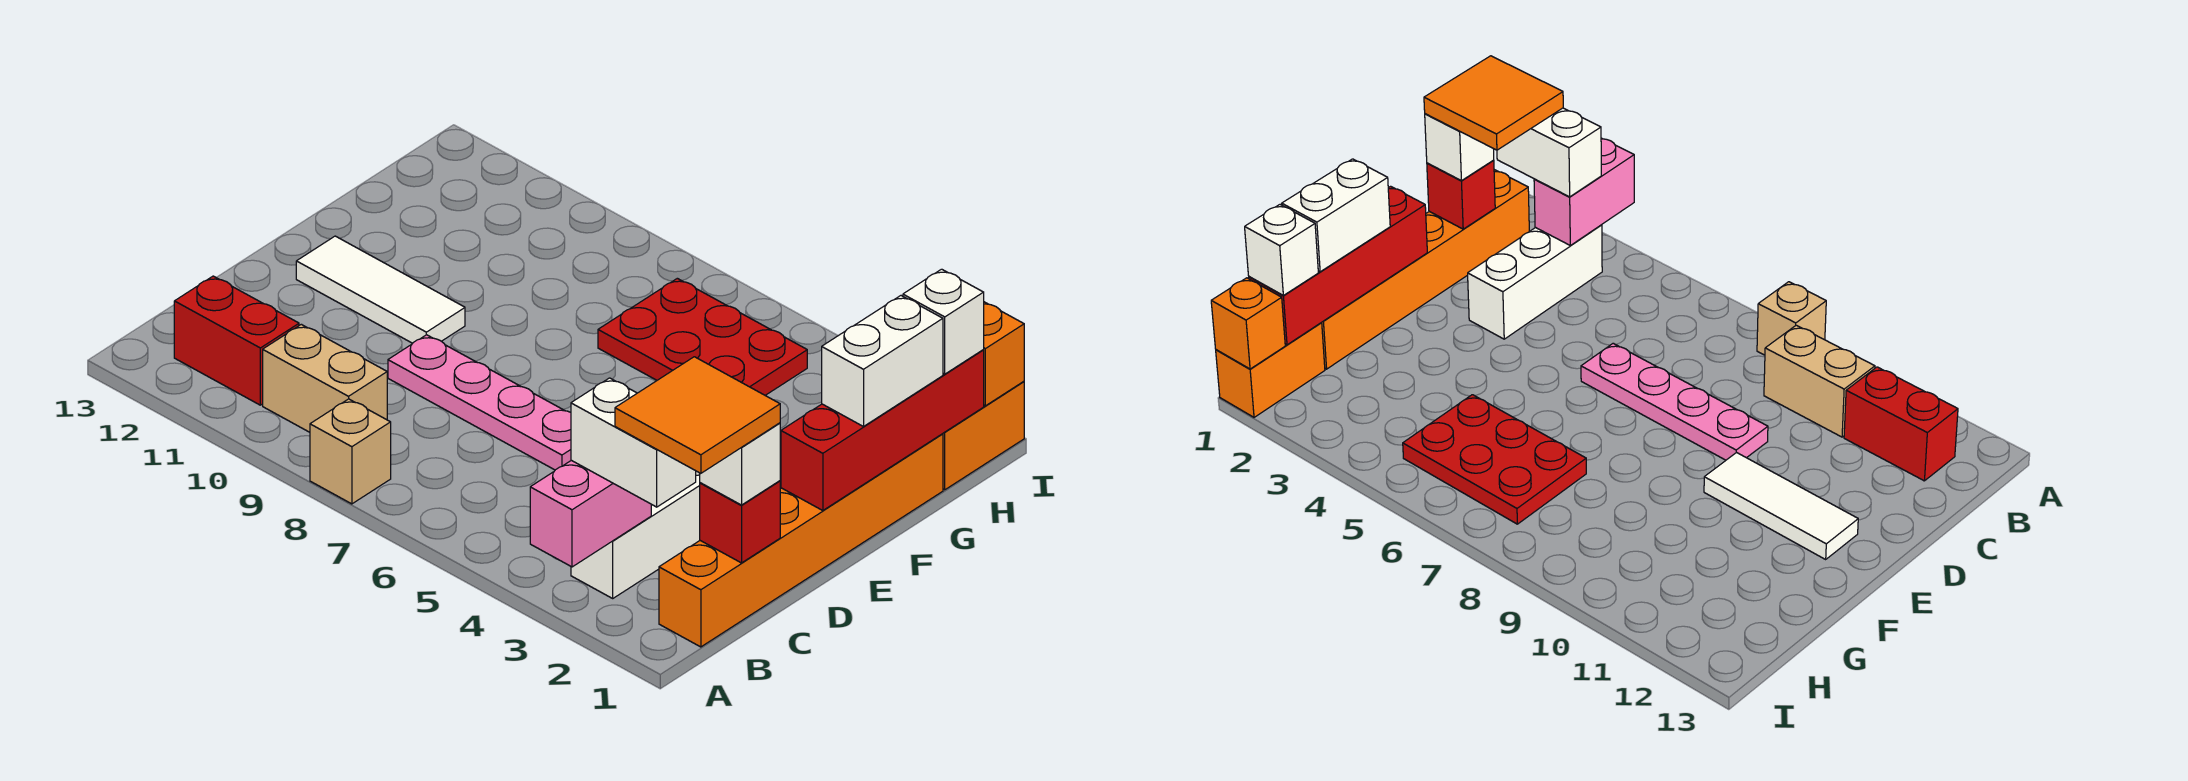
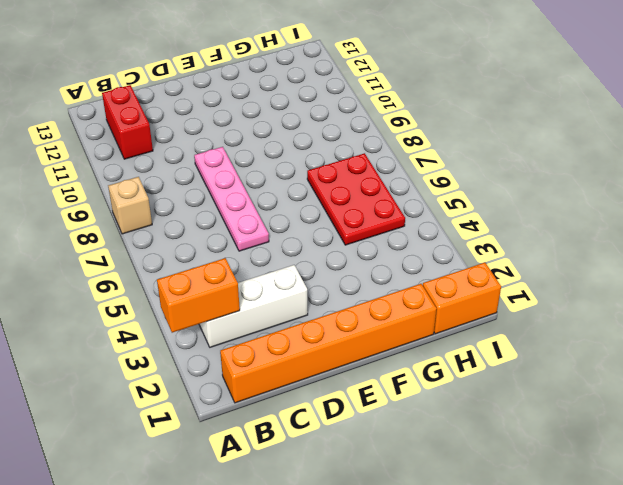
orange brick A3:B3 level 2 -> pink brick A3:B3 level 2
none -> tan brick B9:B10 level 1
none -> white tile E10:E12 level 1
none -> red brick C1 level 2

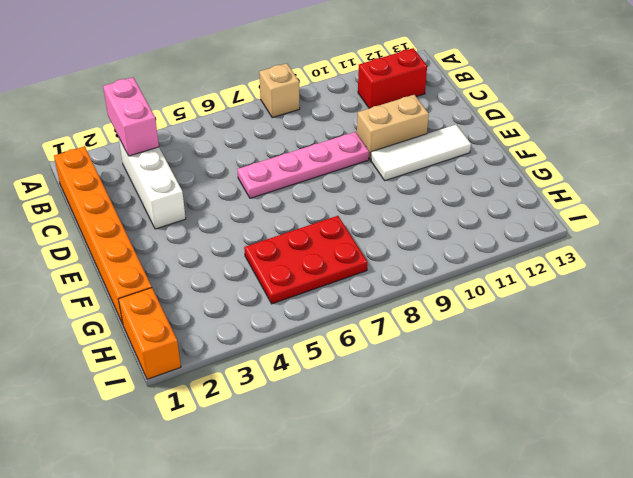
tan brick D10:D11 level 1 -> tan brick B9:B10 level 1
none -> red brick C1 level 2
none -> red brick E1:H1 level 2
none -> orange brick I1 level 2

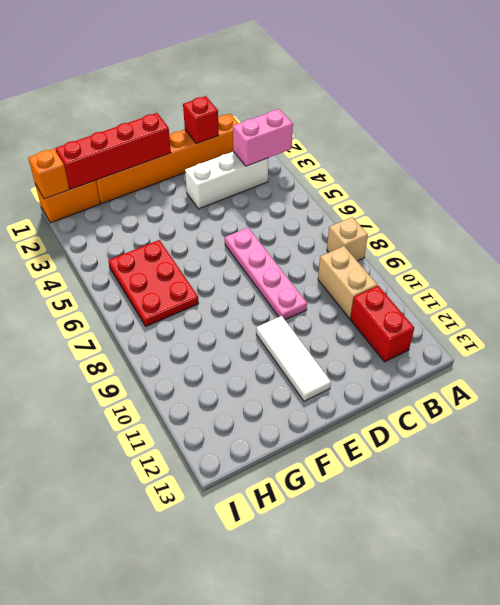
none -> white brick B2:B3 level 3
none -> white brick C1 level 3
none -> white brick F1:G1 level 3

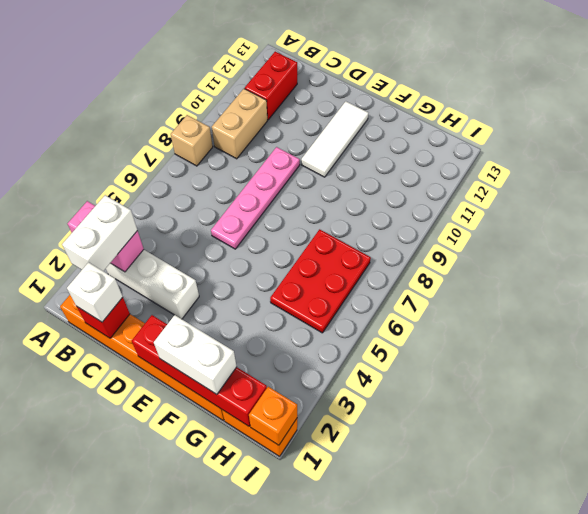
none -> white brick H1 level 3
none -> orange tile B1:C2 level 4

